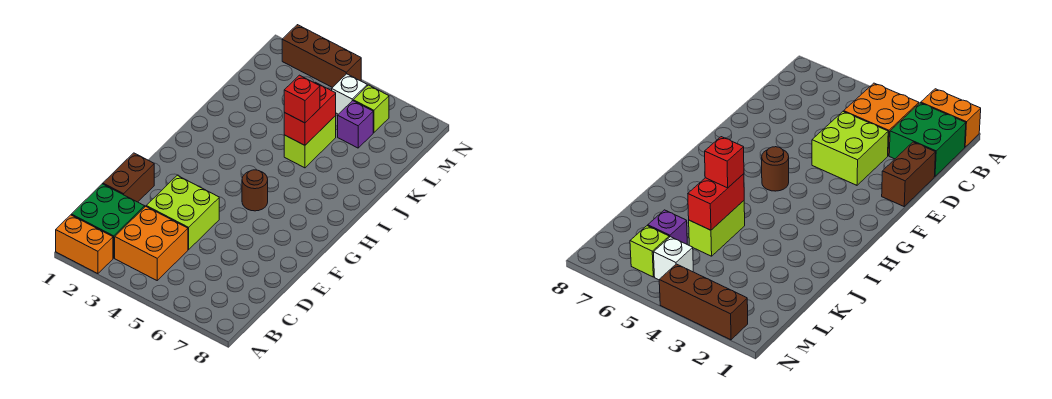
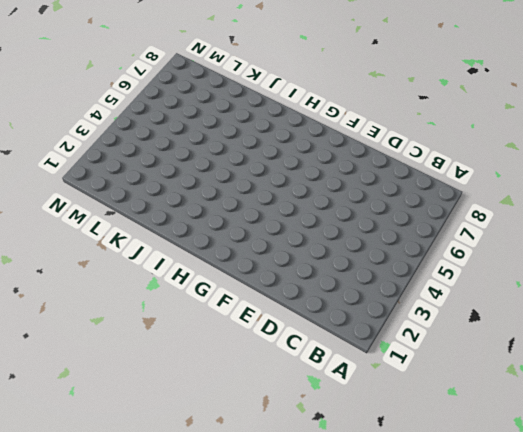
none -> orange brick A1:A2 level 1
none -> green brick B1:C2 level 1
none -> orange brick B3:C4 level 1

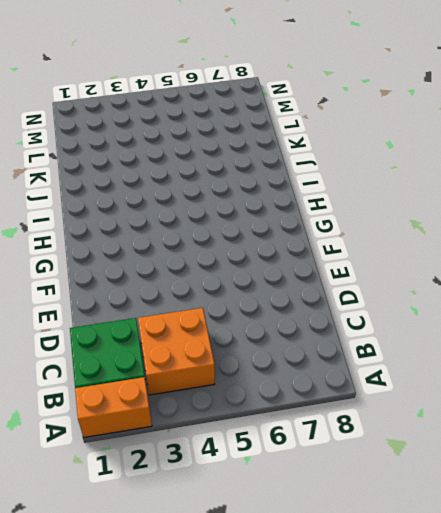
none -> brown brick D1:E1 level 1
none -> lime brick D3:E4 level 1
none -> brown round brick G5 level 1

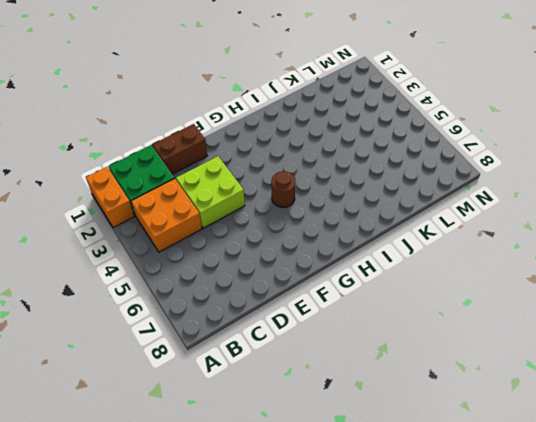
none -> lime brick J5:K5 level 1
none -> purple brick L6 level 1
none -> white brick M5 level 1

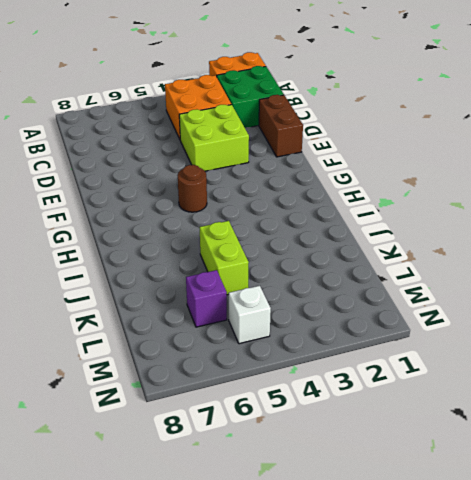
none -> lime brick M6 level 1
none -> brown brick N2:N4 level 1
none -> red brick J5:K5 level 2

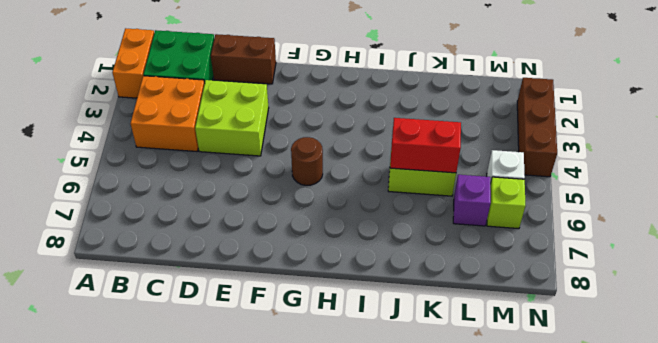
none -> red brick J5 level 3

